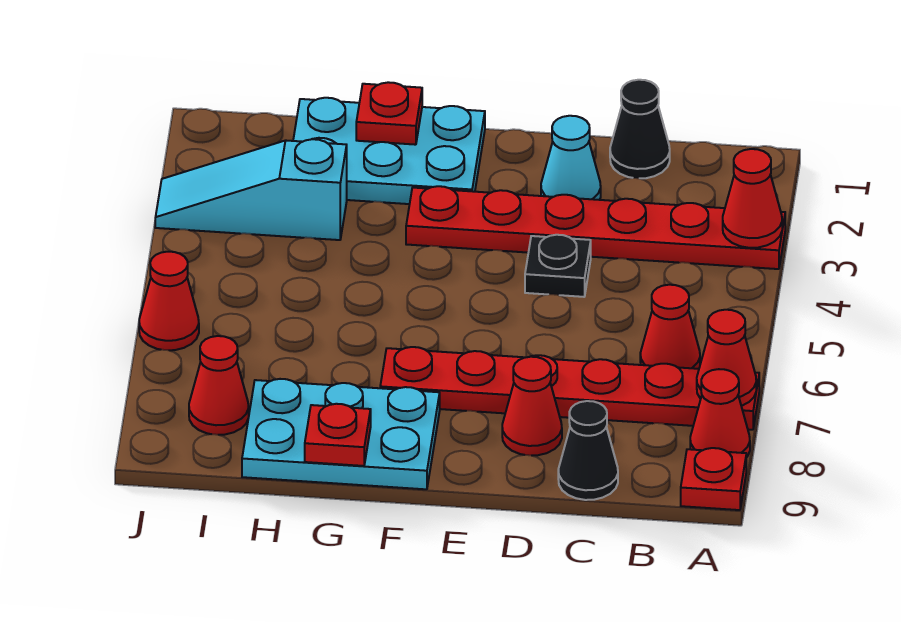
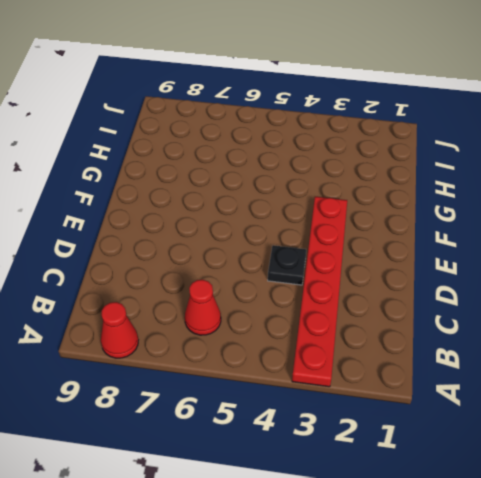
none -> red plate A7:F7 level 1
none -> red plate A9 level 1
none -> black cone C1 level 1

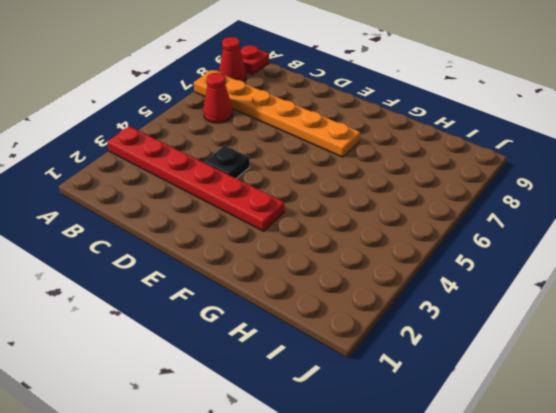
orange plate A7:F7 level 1 -> red plate A7:F7 level 1
none -> black cone C1 level 1
none -> black cone C9 level 1
none -> cyan cone D2 level 1

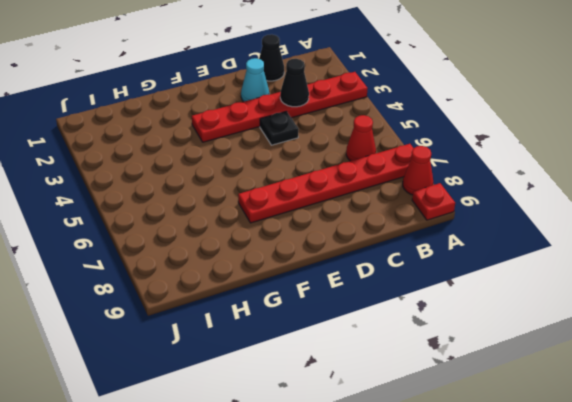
black cone C3 level 2 -> black cone C9 level 1
none -> red cone D8 level 1
none -> cyan plate F1:H2 level 1
none -> cyan plate F8:H9 level 1

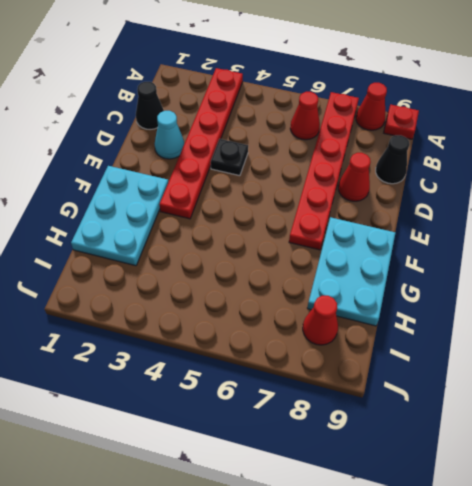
none -> cyan slope H3:J3 level 1 top H
none -> red cone J6 level 1
none -> red cone A3 level 2

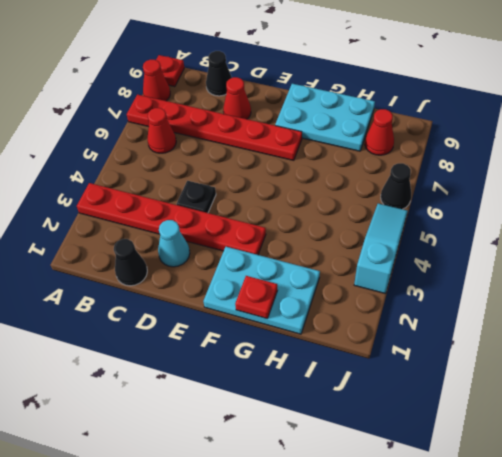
cyan slope J3:J5 level 1 top 3 -> cyan slope H3:J3 level 1 top H
black cone J6 level 1 -> red cone J6 level 1
none -> red cone A3 level 2
none -> red cone A7 level 2
none -> red plate G9 level 2

